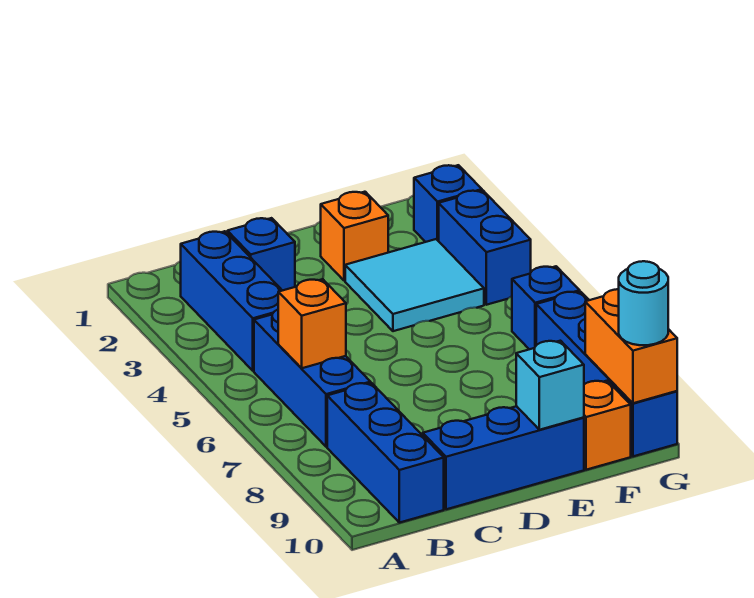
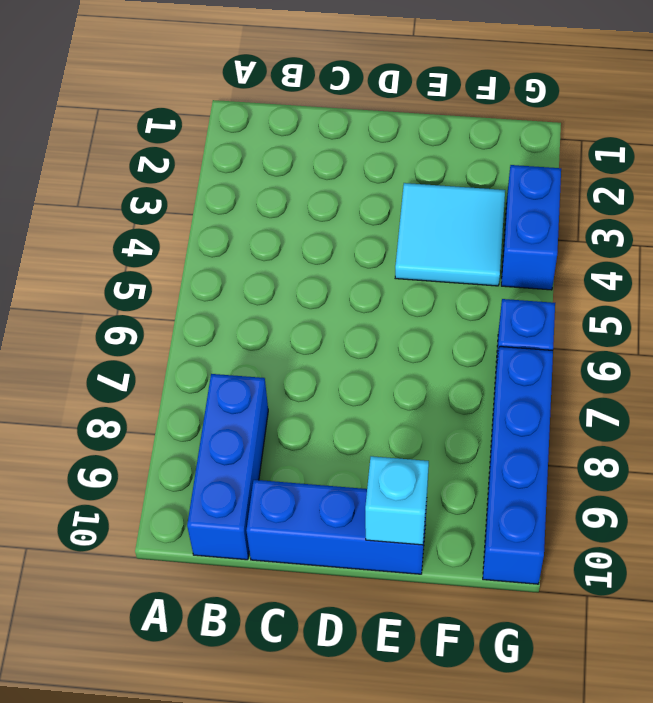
none -> blue brick B2:B4 level 1
none -> blue brick B5:B7 level 1
none -> blue brick C2 level 1

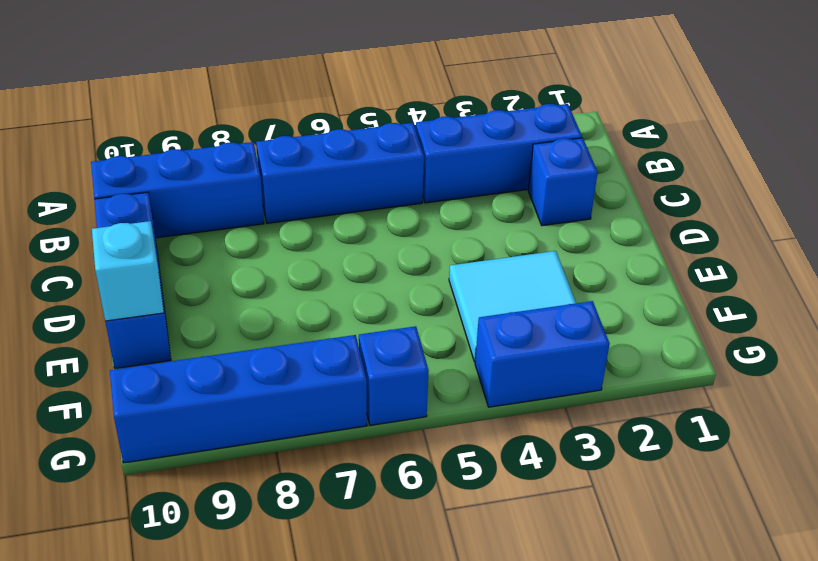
none -> orange brick E2 level 1
none -> orange brick F10 level 1
none -> blue brick G2 level 1

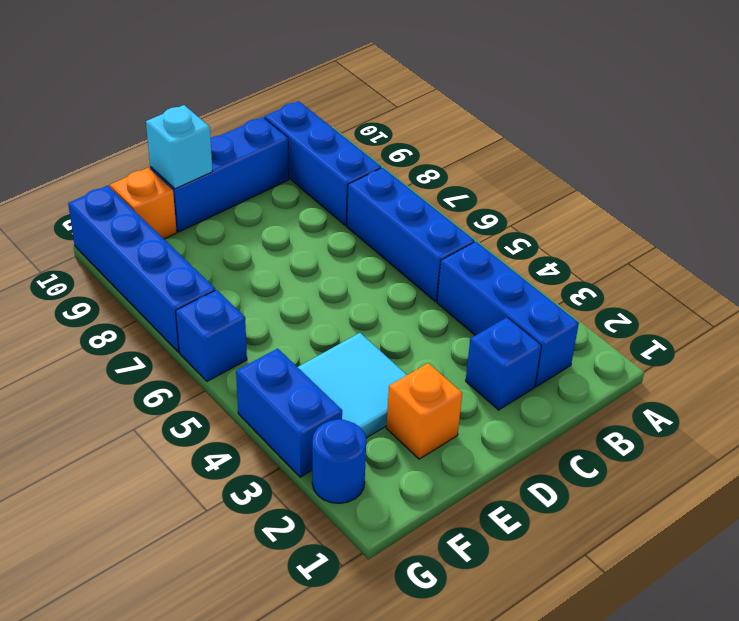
blue round brick G2 level 1 -> blue brick G2 level 1
none -> orange brick B6 level 2
none -> orange brick G9:G10 level 2
none -> cyan round brick G10 level 3

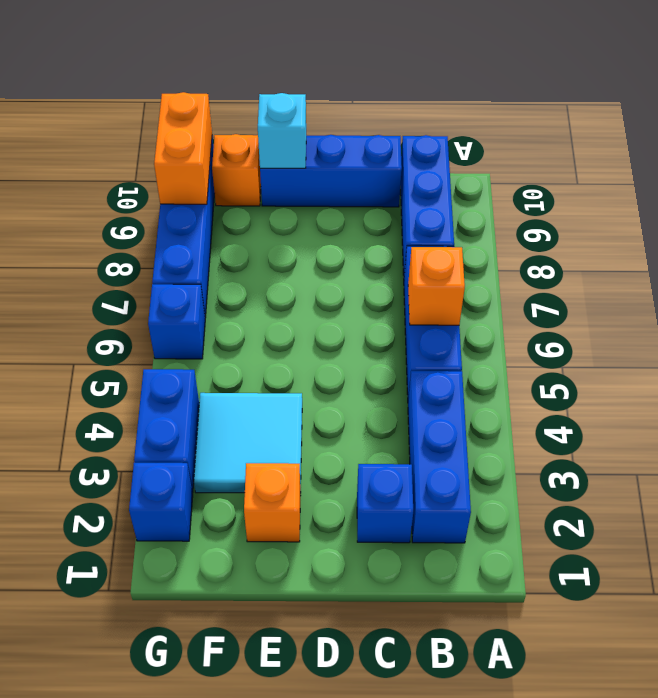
none -> cyan round brick G10 level 3

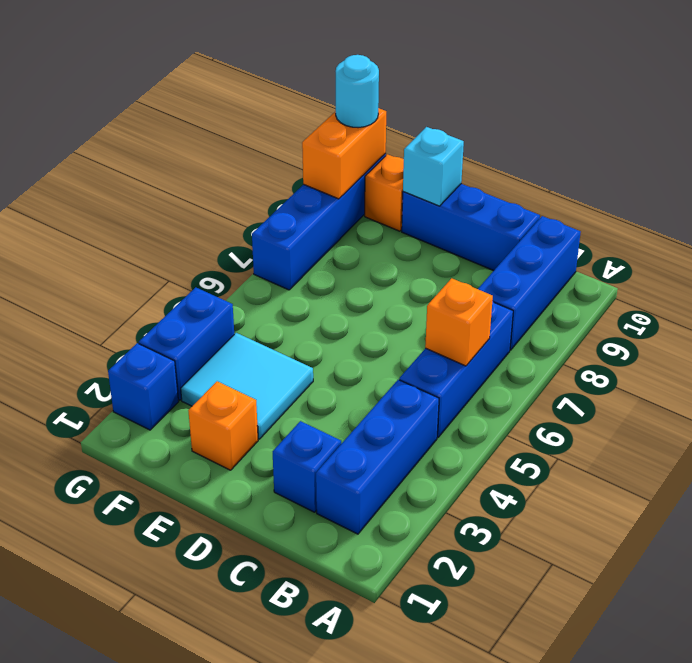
none -> blue brick G6 level 1

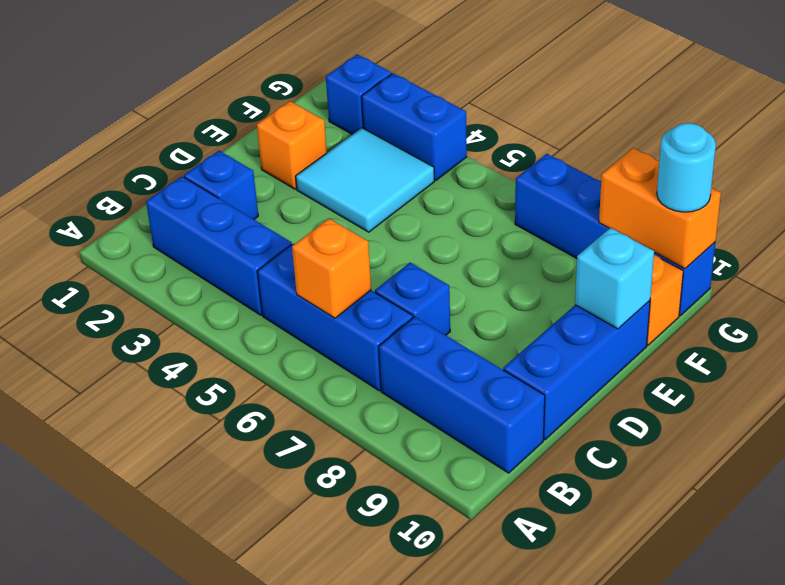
blue brick C7 level 1 -> blue brick G6 level 1

